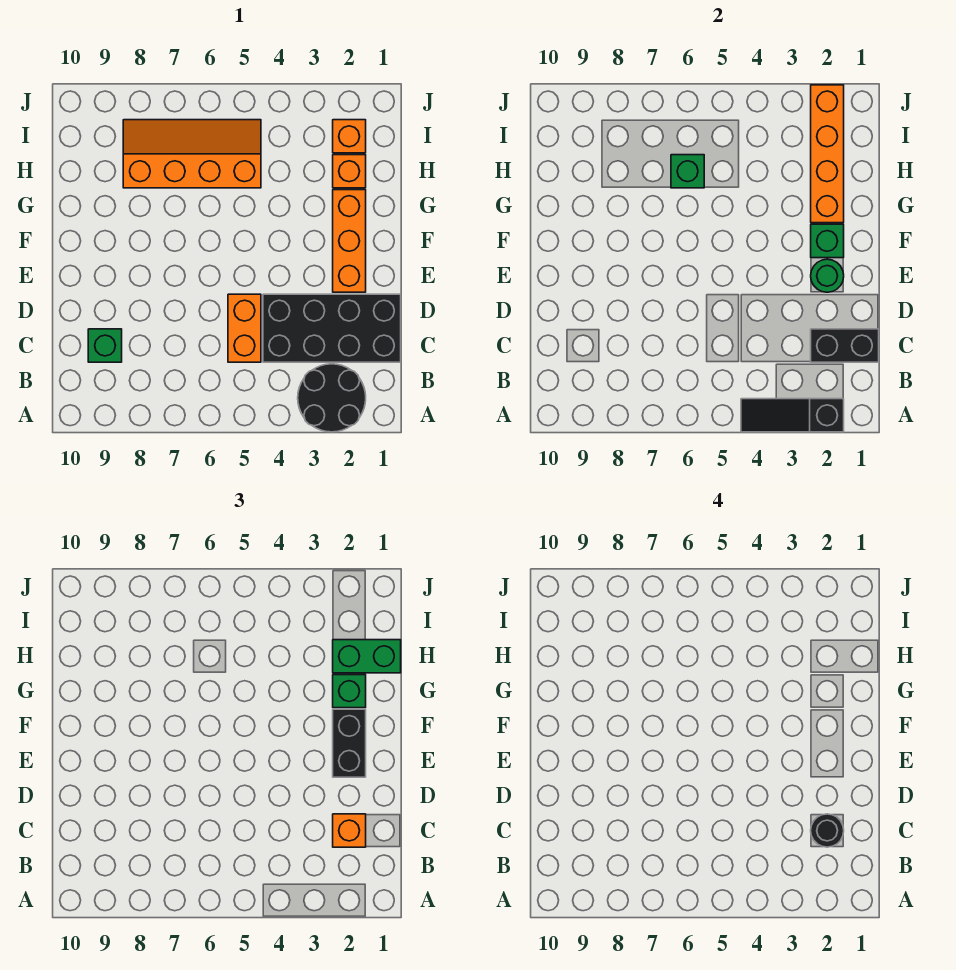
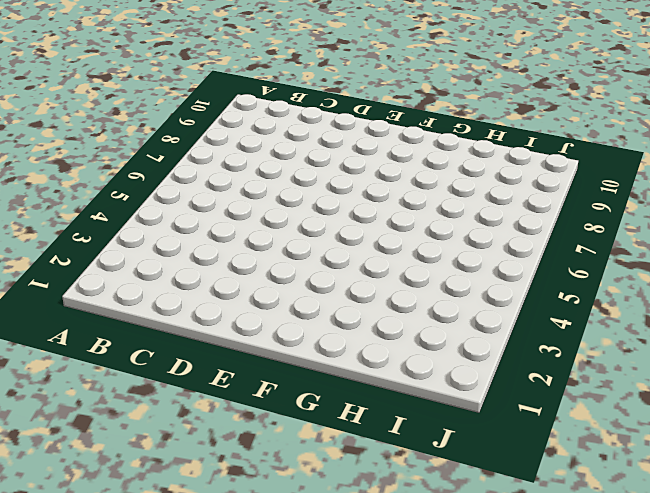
none -> black round brick A2:B3 level 1
none -> black brick C1:D4 level 1
none -> orange brick C5:D5 level 1

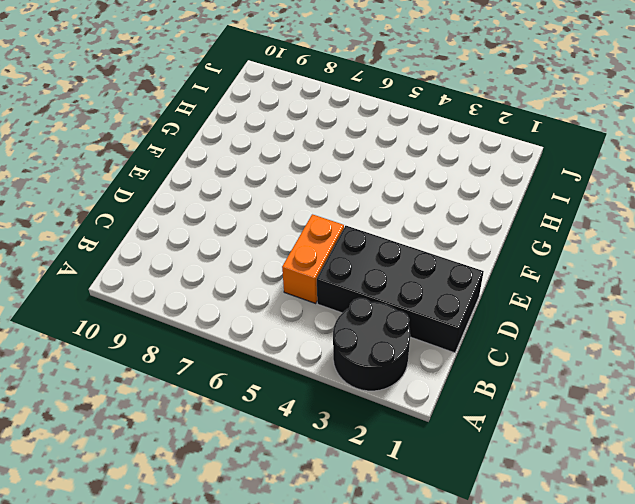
none -> green brick C9 level 1
none -> orange brick E2:G2 level 1
none -> orange brick H2 level 1

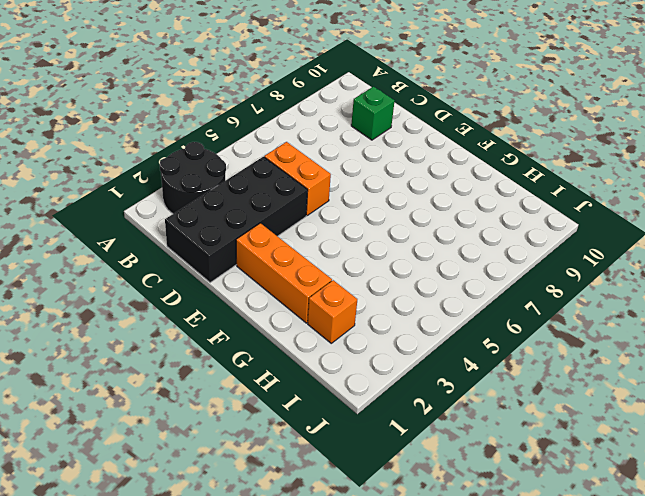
none -> orange slope H5:I8 level 1 top H
none -> orange brick I2 level 1
none -> black slope A2:A4 level 2 top 2

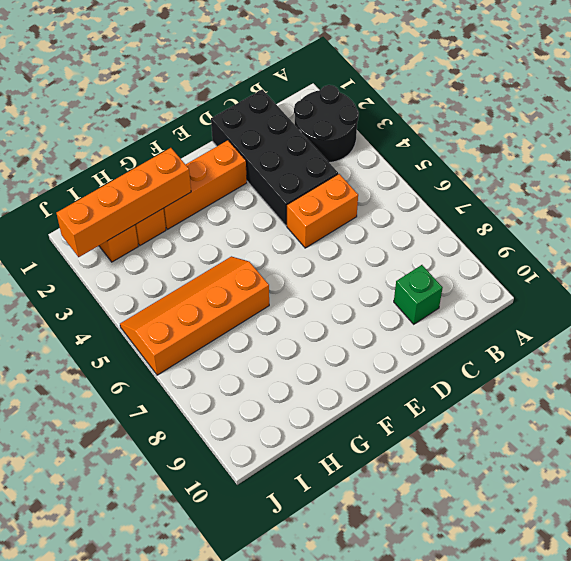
orange slope G5:J6 level 1 top 6 -> orange slope H5:I8 level 1 top H
none -> black slope A2:A4 level 2 top 2
none -> black brick C1:C2 level 2
none -> green round brick E2 level 2

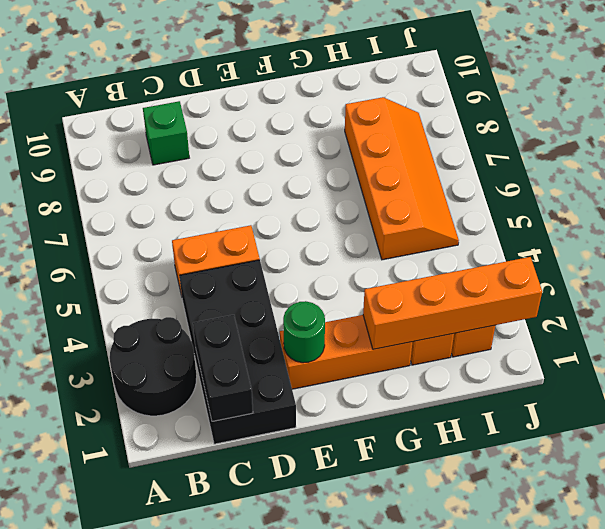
none -> black slope A2:A4 level 2 top 2
none -> green brick F2 level 2
none -> green brick H6 level 2

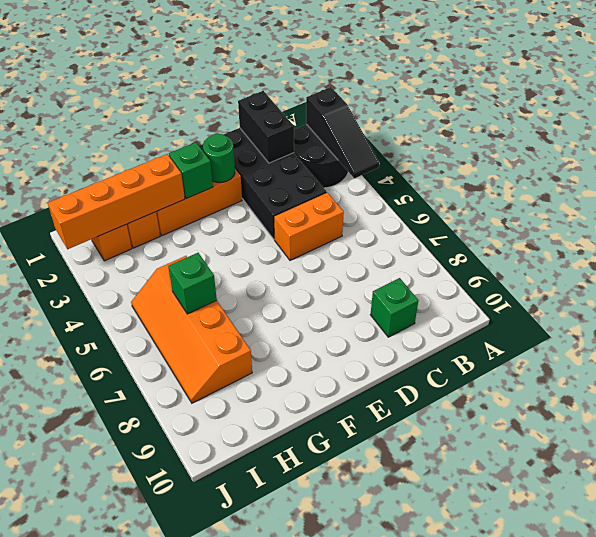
none -> orange brick C2 level 3
none -> black brick E2:F2 level 3
none -> green brick G2 level 3

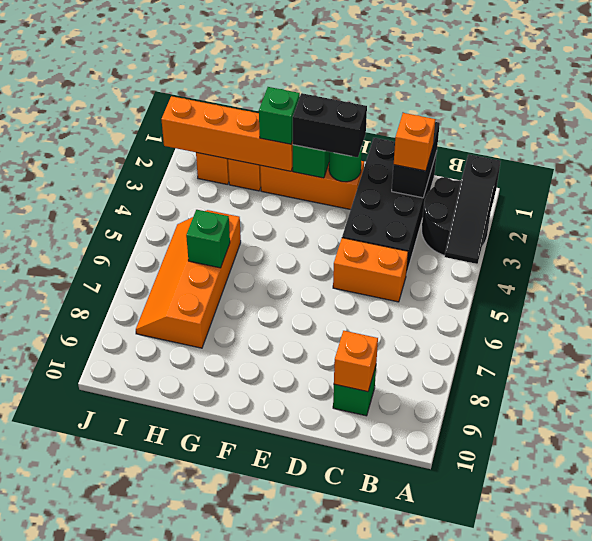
orange brick C9 level 2 -> none
none -> green brick H1:H2 level 3
none -> black round brick C2 level 4

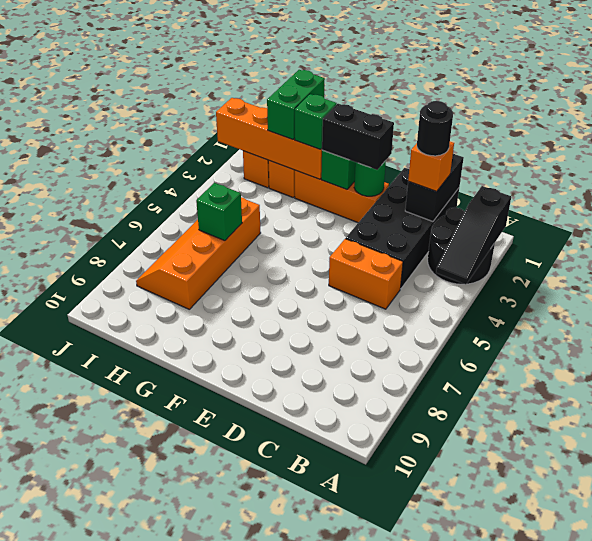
none -> green brick C9 level 1

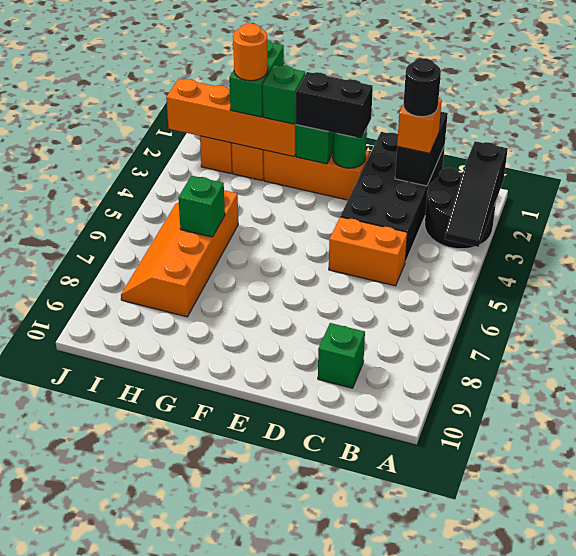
orange round brick H2 level 4 -> none

